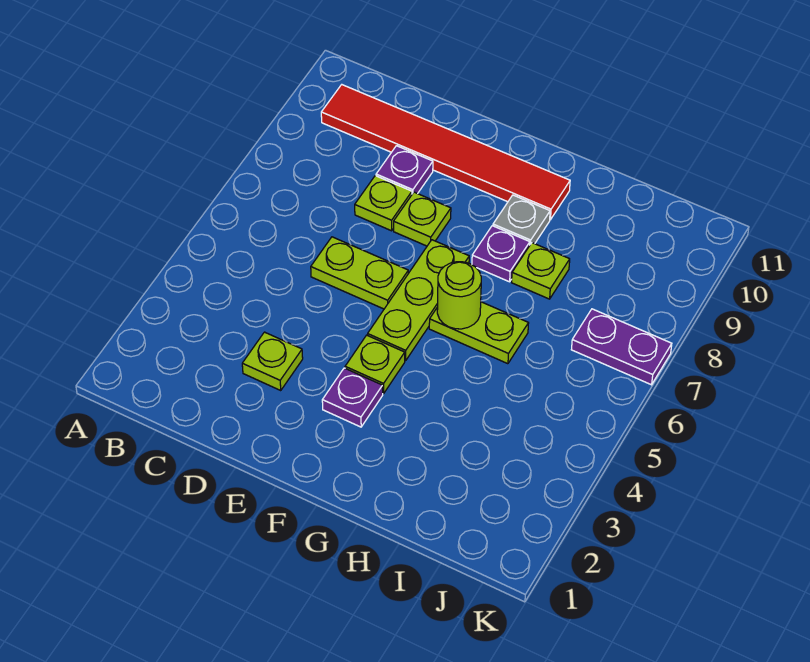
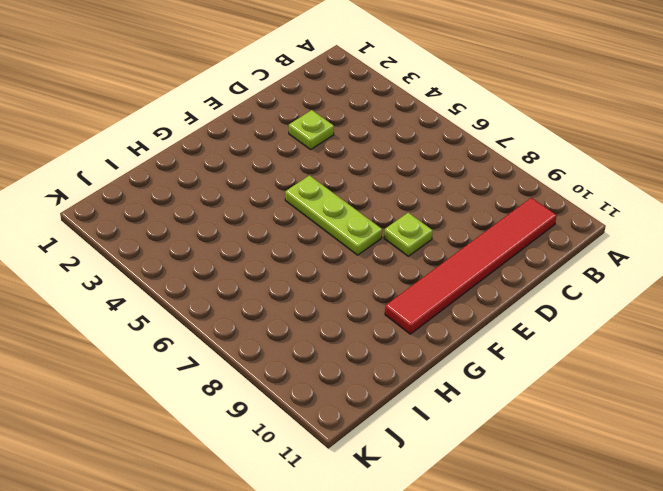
none -> lime plate D6:E6 level 1
none -> lime plate D8 level 1
none -> purple plate D9 level 1

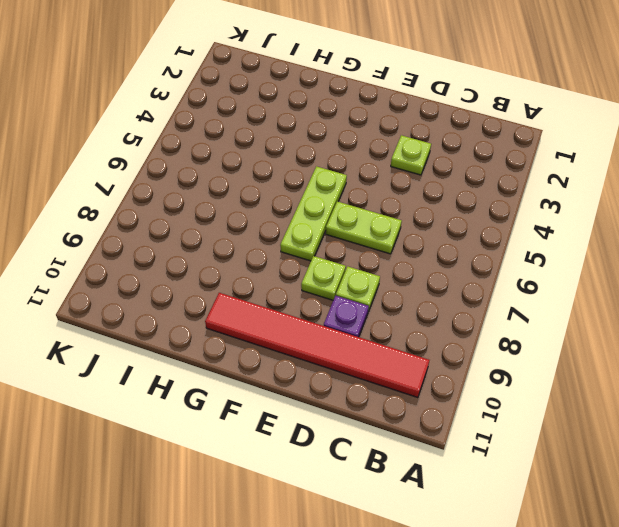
none -> purple plate F3 level 1
none -> lime plate F4 level 1
none -> lime plate G6:H6 level 1

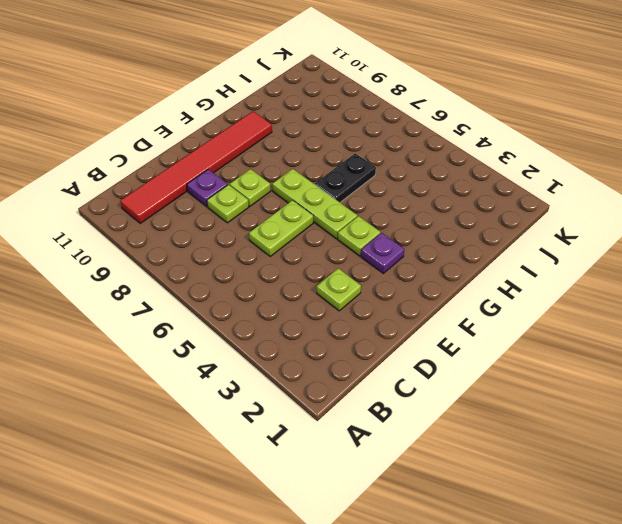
black plate G6:H6 level 1 -> lime plate G6:H6 level 1
none -> purple plate G8 level 1
none -> grey plate G9 level 1
none -> lime plate H8 level 1

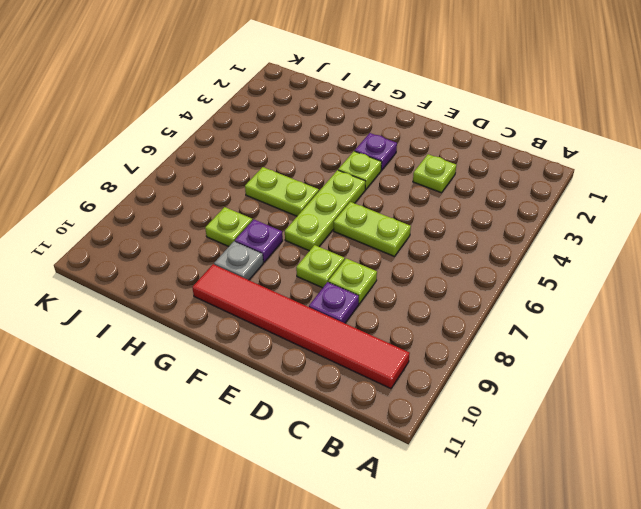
none -> purple plate J7:K7 level 1
none -> lime round brick G6 level 2

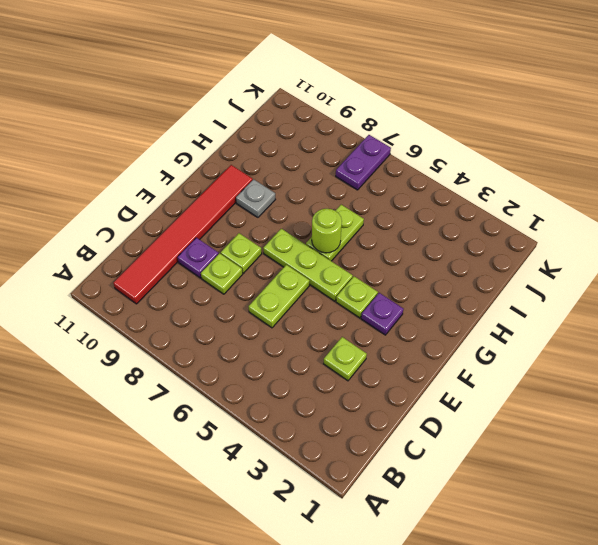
none -> purple plate G8 level 1
none -> lime plate H8 level 1

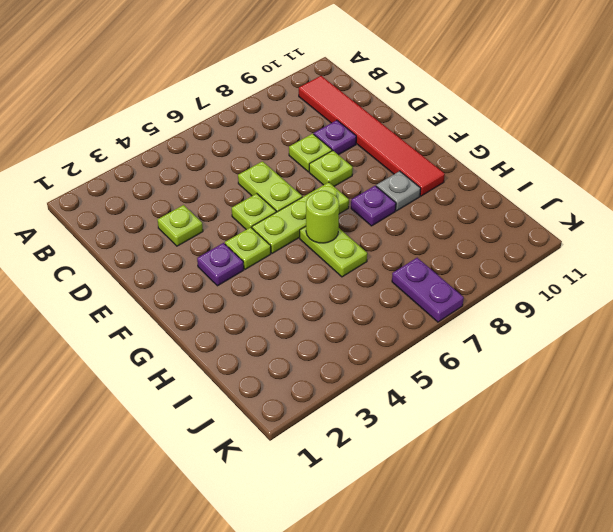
lime plate E5 level 1 -> lime plate H8 level 1

